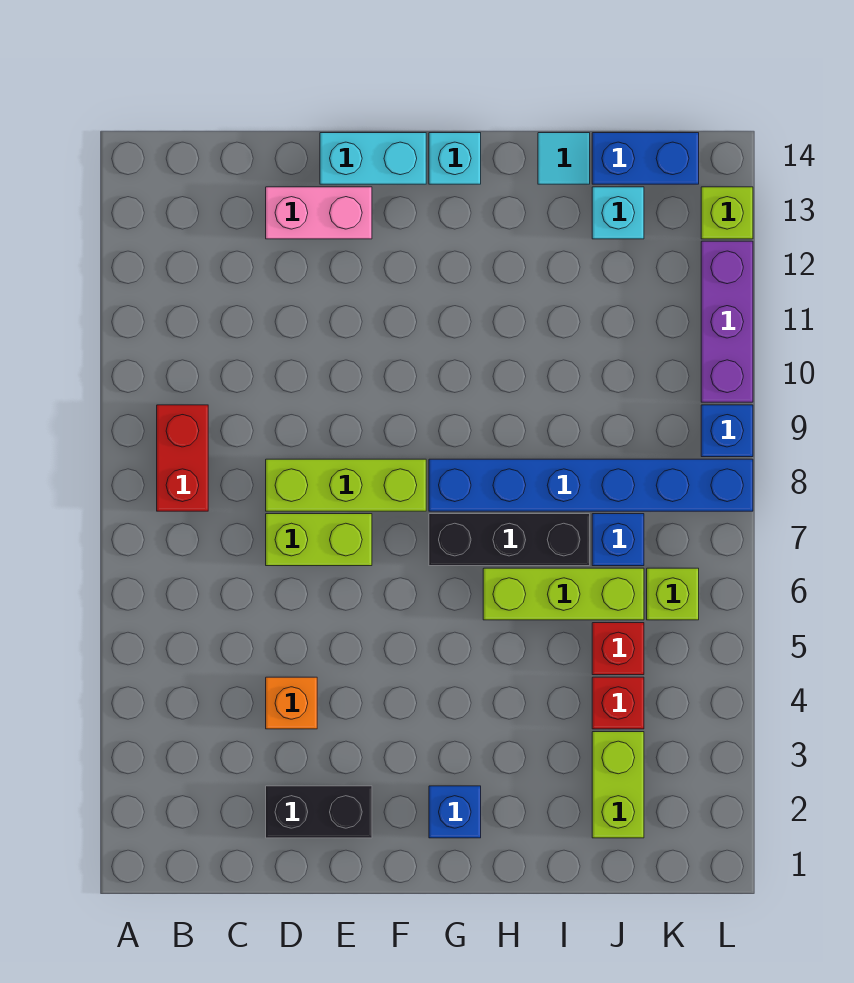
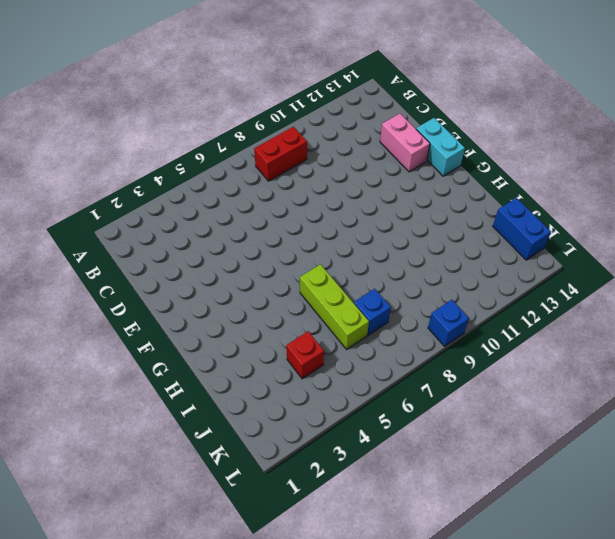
none -> black brick D2:E2 level 1
none -> orange brick D4 level 1
none -> lime brick D7:E7 level 1

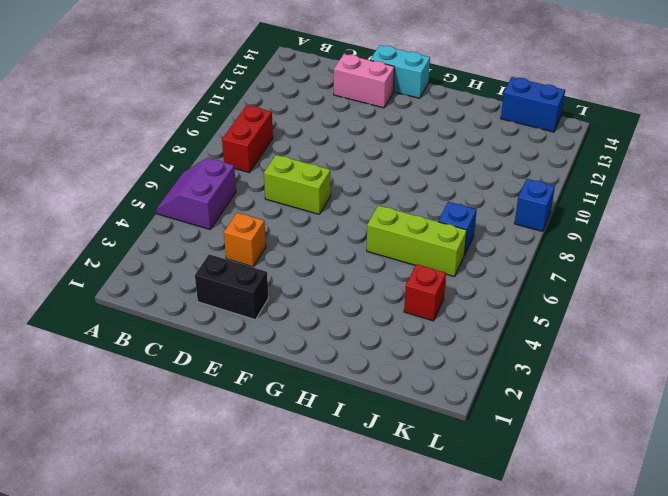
purple slope A5:B6 level 1 top B -> none
none -> lime brick D8:F8 level 1
none -> blue brick G2 level 1
none -> black brick G7:I7 level 1

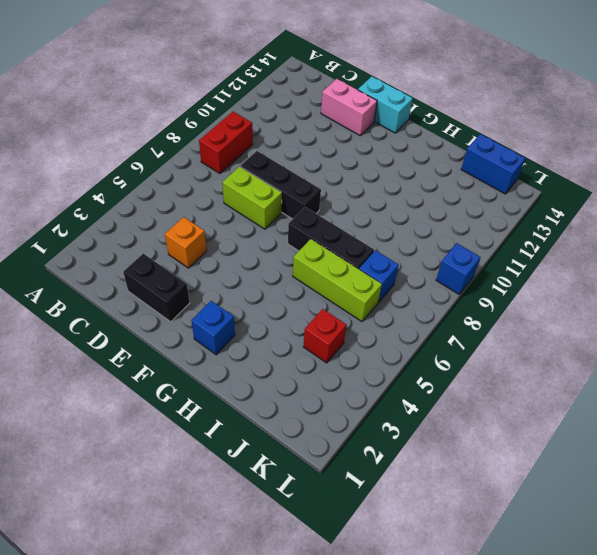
black brick D8:F8 level 1 -> lime brick D8:F8 level 1
none -> blue brick G8:L8 level 1
none -> cyan brick G14 level 1
none -> cyan tile I14 level 1

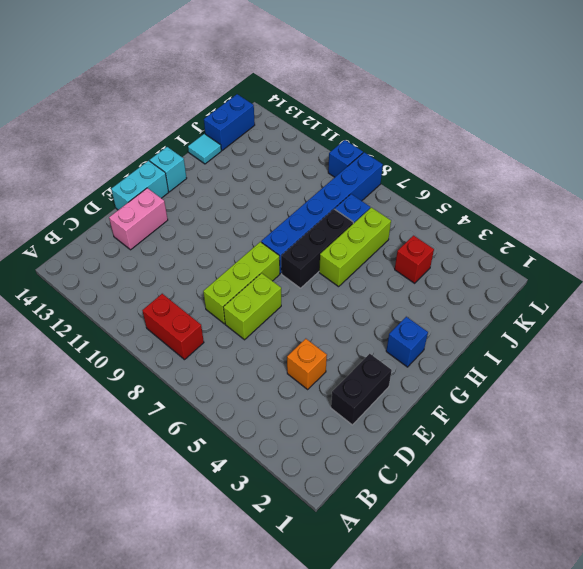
none -> lime brick J2:J3 level 1
none -> red brick J5 level 1
none -> cyan brick J13 level 1

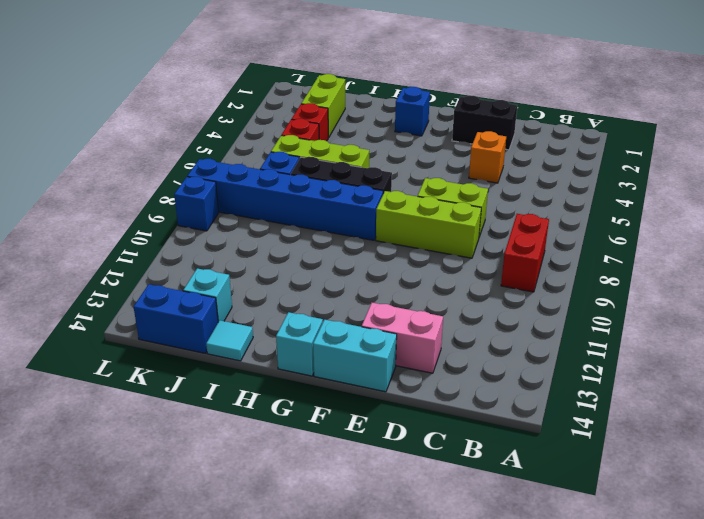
none -> lime brick K6 level 1
none -> purple brick L10:L12 level 1
none -> lime brick L13 level 1

